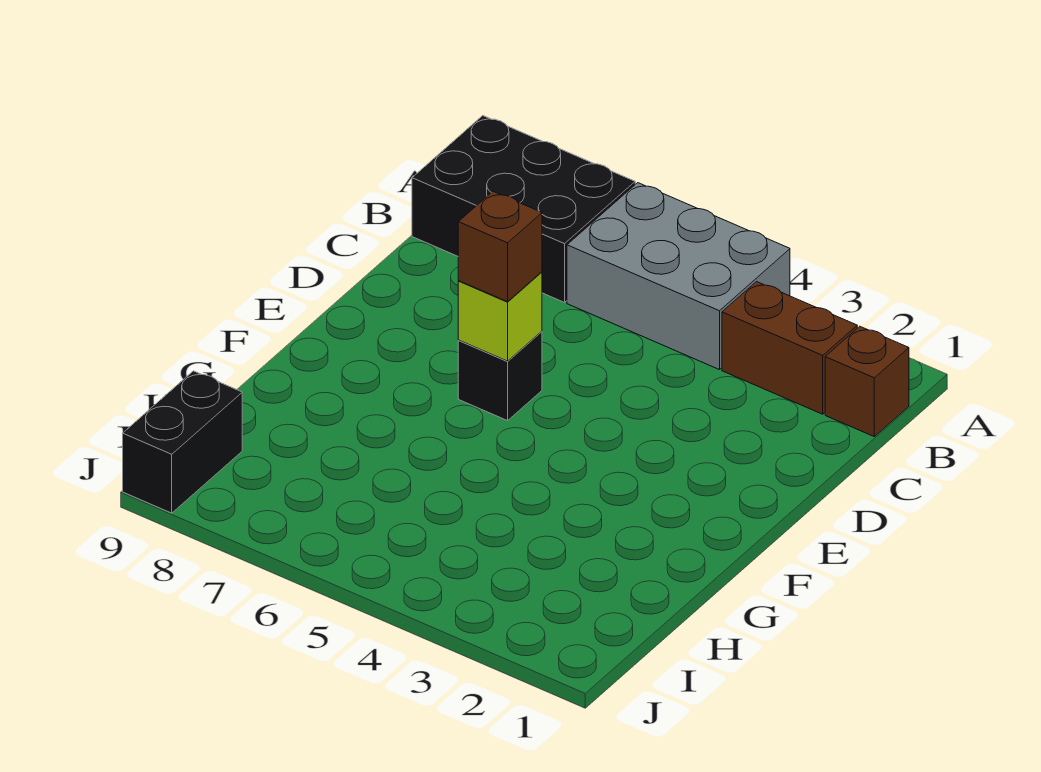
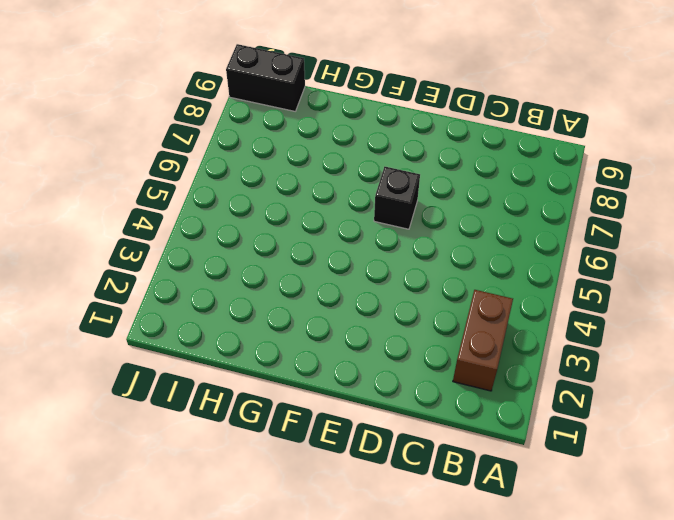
none -> grey brick A4:B6 level 1
none -> black brick A7:B9 level 1

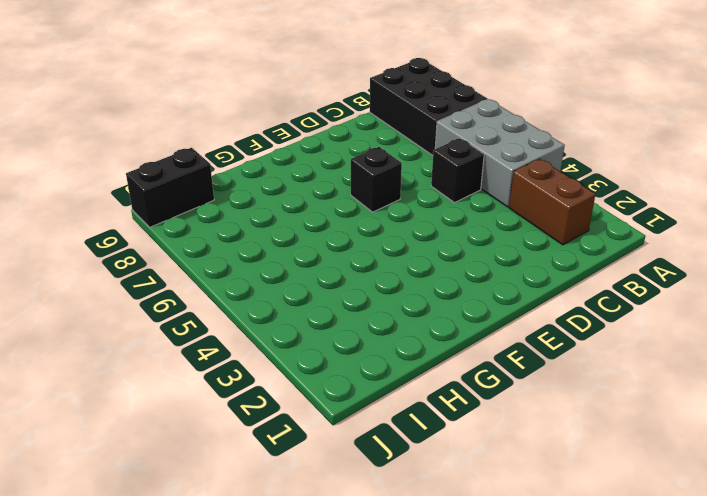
black brick C5 level 1 -> none
none -> brown brick B1 level 1
none -> lime brick E6 level 2

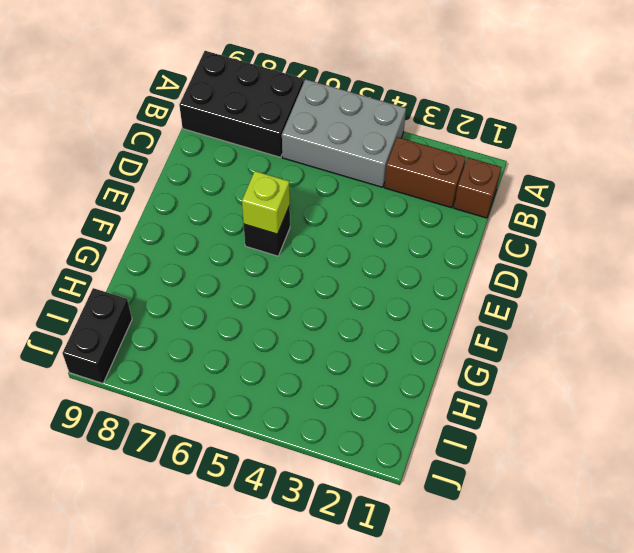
none -> brown brick E6 level 3

